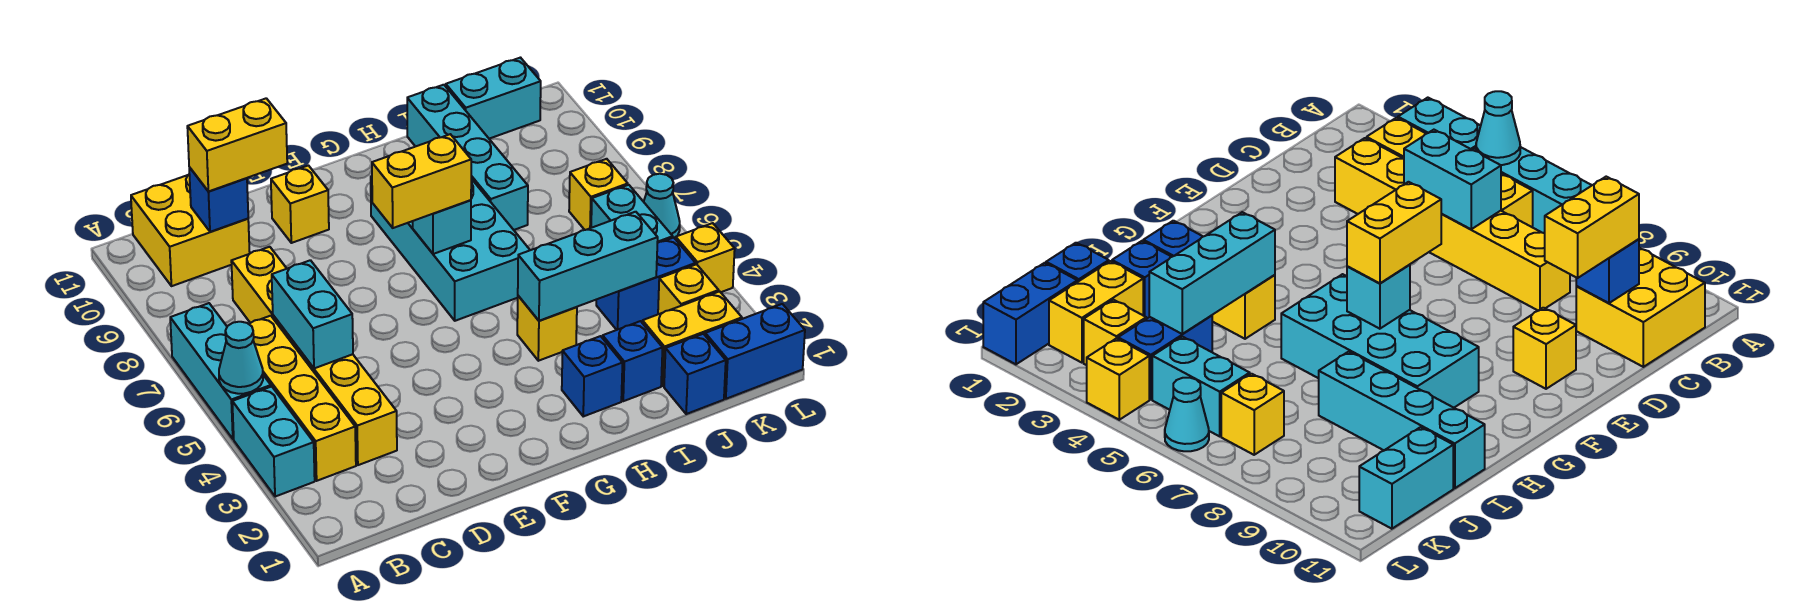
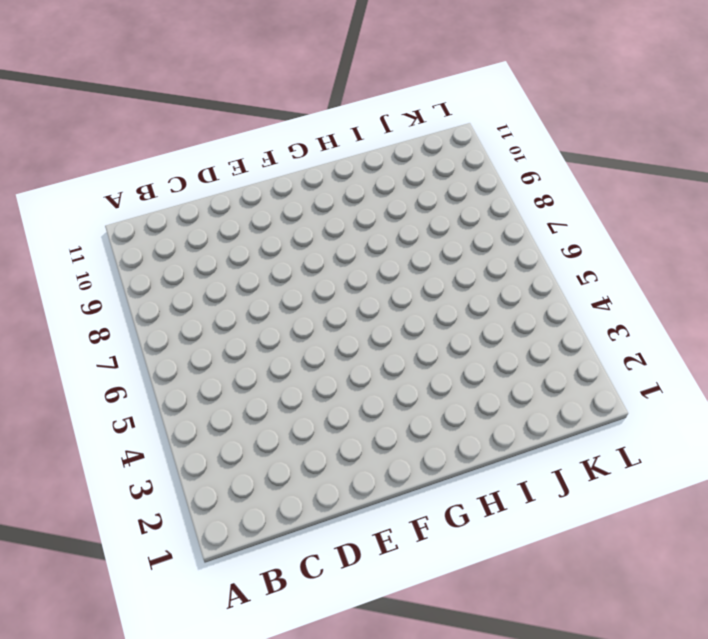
none -> cyan brick A3:A4 level 1
none -> cyan brick A5:A7 level 1
none -> yellow brick B3:B6 level 1

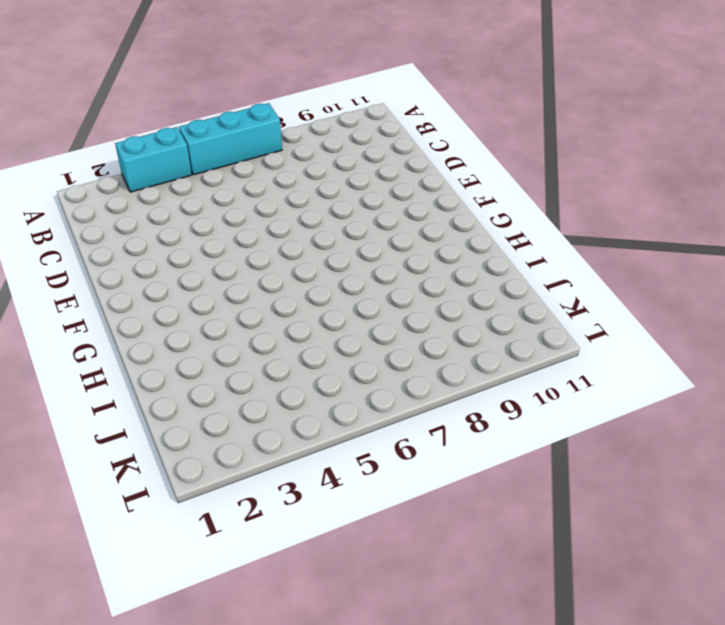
none -> yellow brick B3:B6 level 1
none -> yellow brick B10:C11 level 1
none -> yellow brick C3:C8 level 1

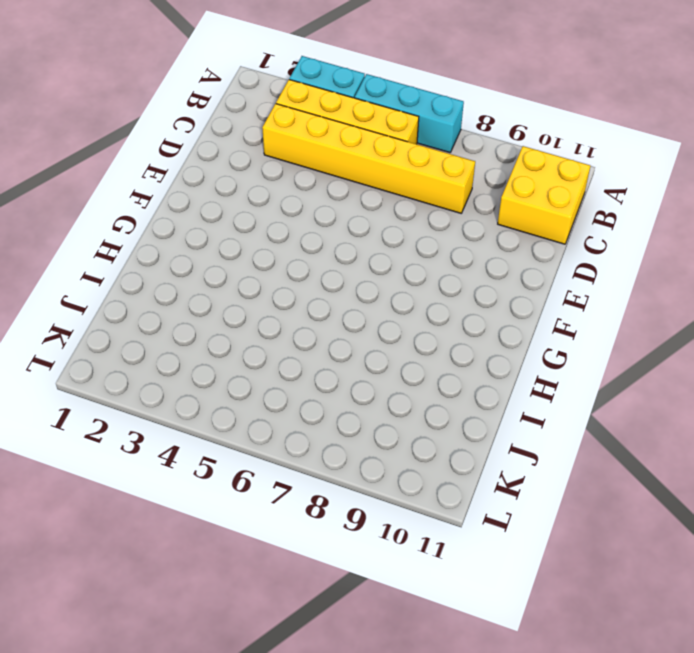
none -> yellow brick E10 level 1
none -> cyan brick G6:H9 level 1
none -> blue brick H2 level 1

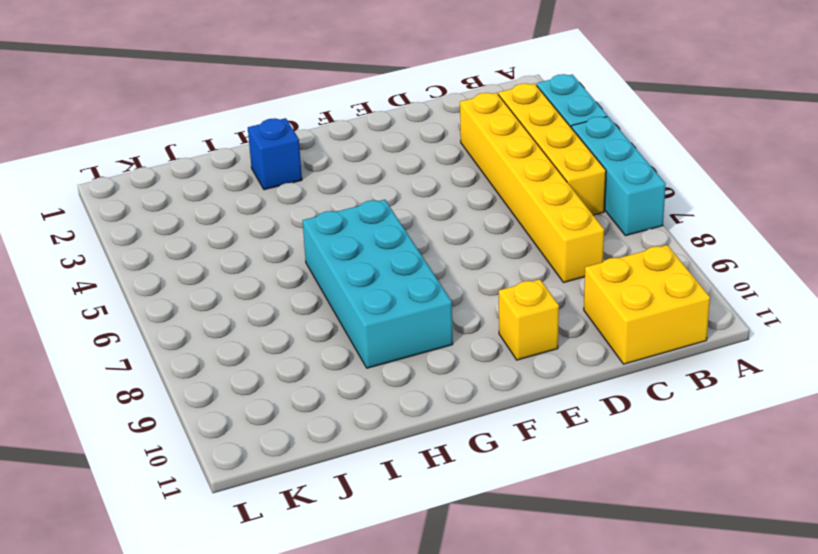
none -> yellow brick H4 level 1
none -> blue brick I2 level 1
none -> cyan brick I8:I11 level 1

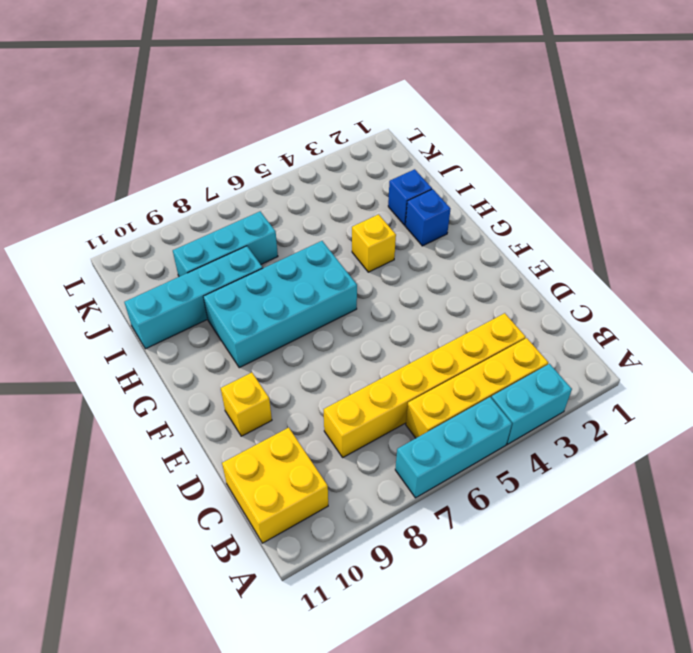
cyan brick J7:J9 level 1 -> cyan brick H4:J4 level 2
none -> blue brick J1 level 1
none -> yellow brick J2:K2 level 1
none -> blue brick J4:K4 level 1

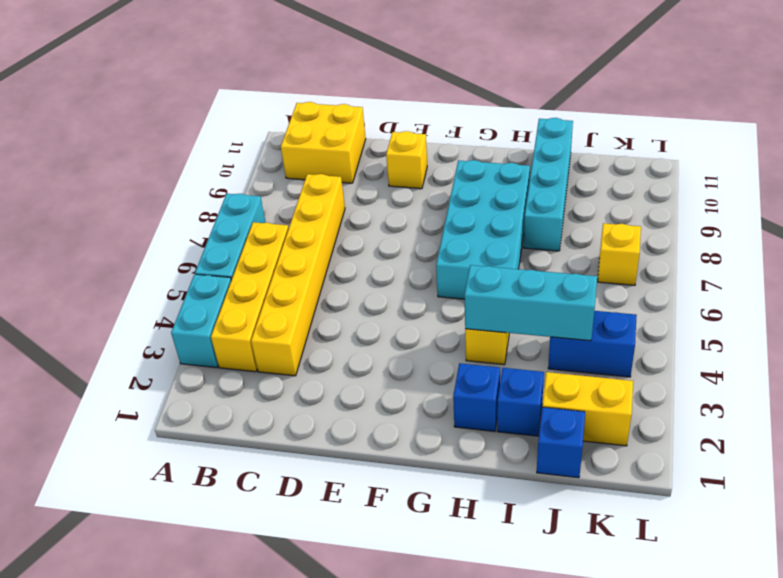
none -> cyan brick J11:K11 level 1
none -> blue brick K1:L1 level 1
none -> yellow brick K3 level 1

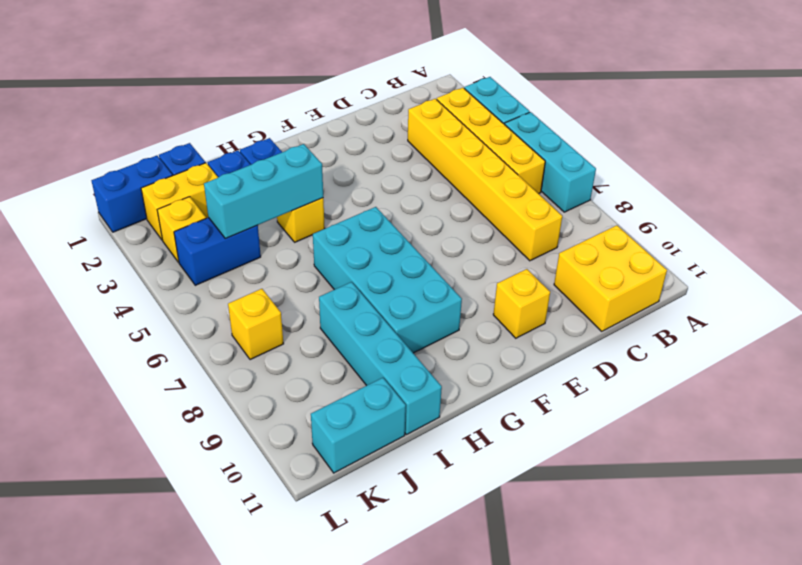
none -> cyan brick K5:K6 level 1
none -> yellow brick L4 level 1
none -> cyan cone L6 level 1

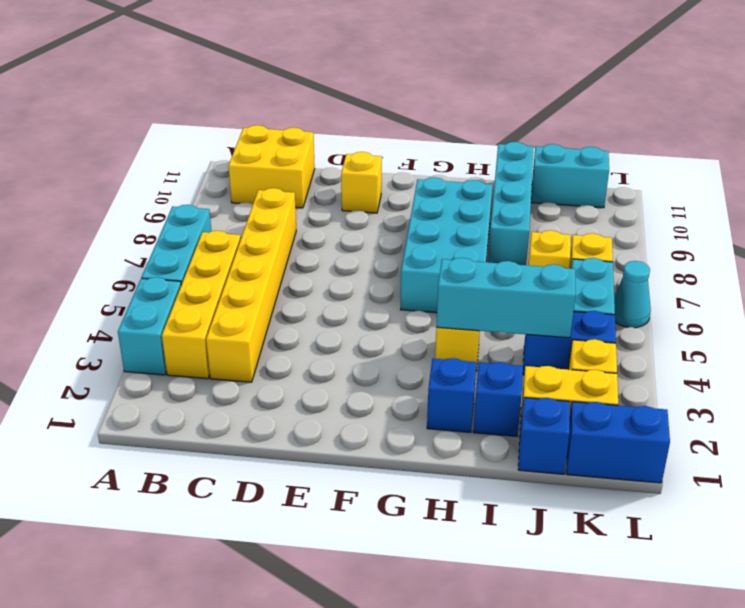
yellow brick J7 level 1 -> yellow brick L4 level 1
none -> cyan cone A5 level 2
none -> cyan brick C5:C6 level 2
none -> blue brick C10 level 2

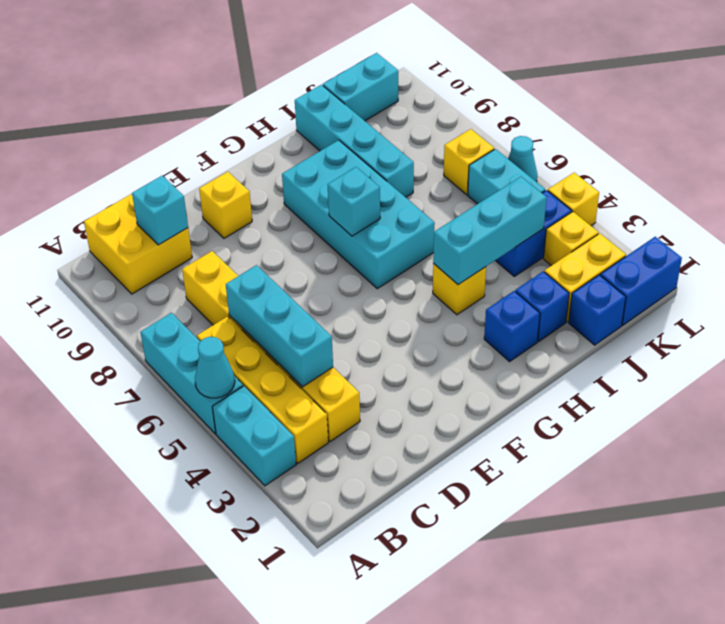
cyan brick C4:C6 level 2 -> cyan brick C5:C6 level 2
cyan brick C10 level 2 -> blue brick C10 level 2
none -> yellow brick C10:D10 level 3
none -> yellow brick F7:G7 level 3

